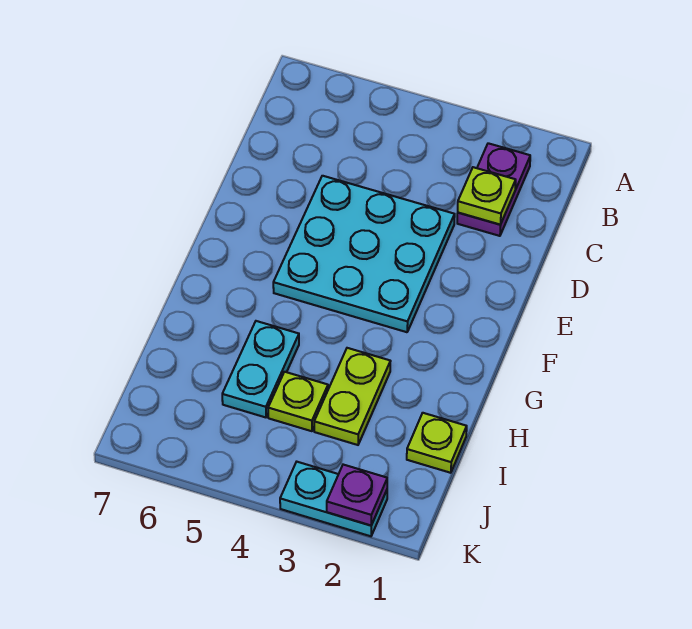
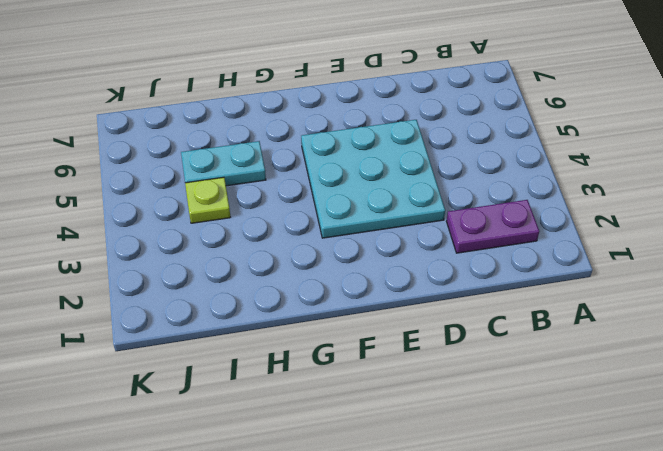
none -> lime plate H3:I3 level 1
none -> lime plate I1 level 1

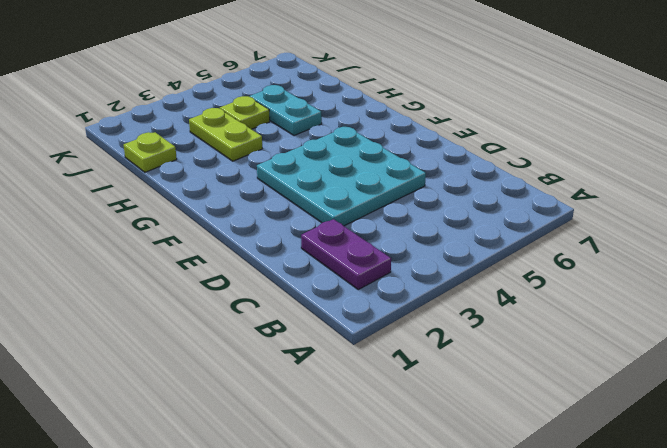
none -> cyan plate K2:K3 level 1
none -> lime plate C2 level 2

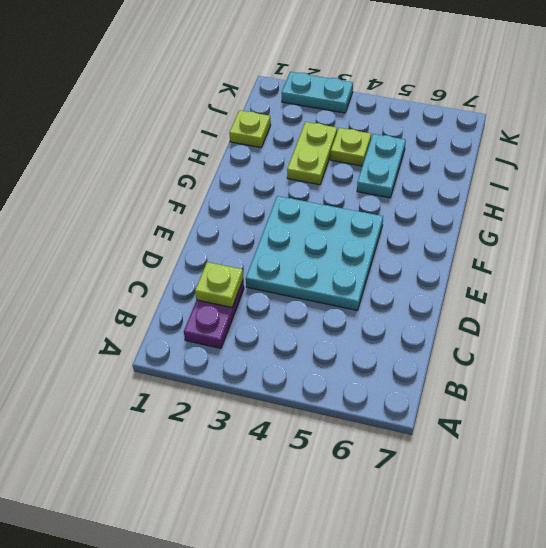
none -> purple plate K2 level 2

